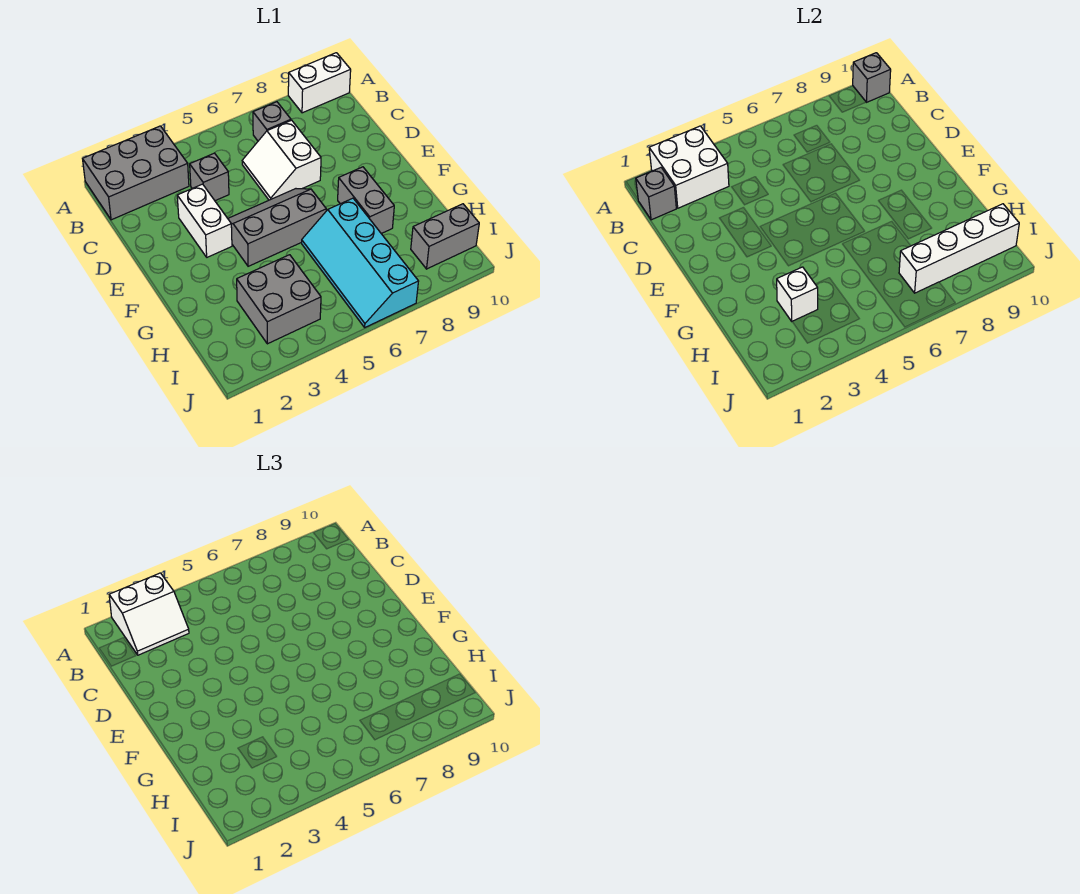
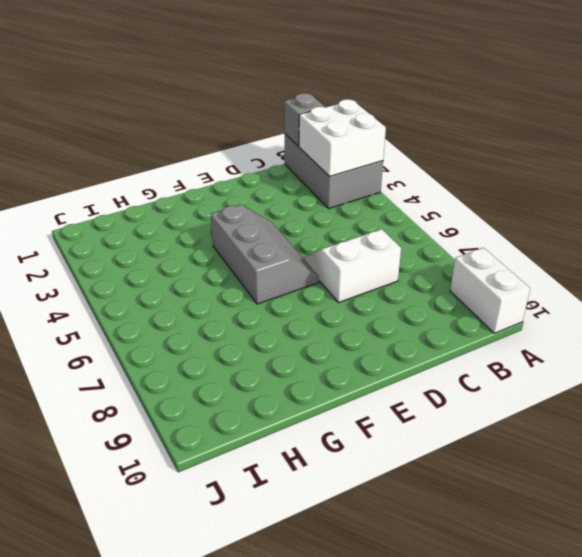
none -> grey brick B7 level 1
none -> grey brick C4 level 1
none -> white brick D3:E3 level 1

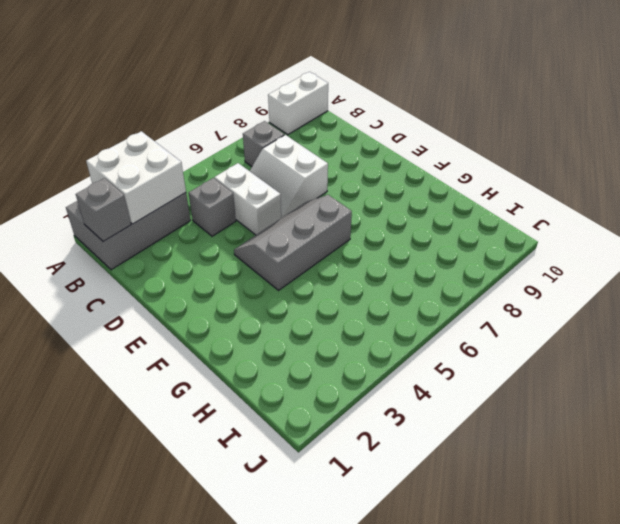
white brick C5:D5 level 1 -> white brick D3:E3 level 1
none -> grey brick F8:G8 level 1
none -> cyan slope G6:J7 level 1 top 7
none -> grey brick H3:I4 level 1

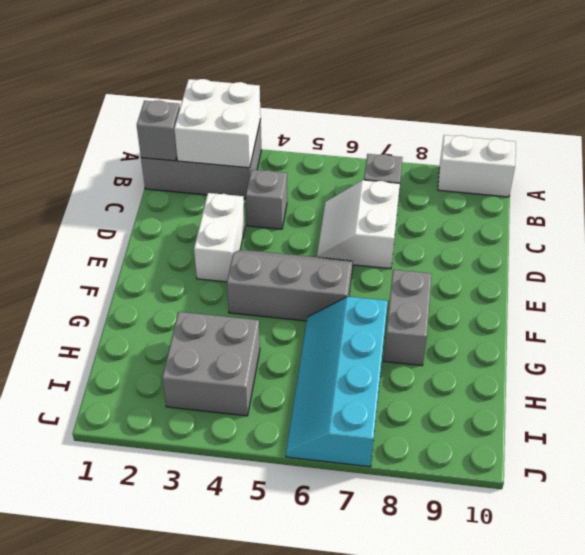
none -> grey brick I9:I10 level 1
none -> grey brick A10 level 2
none -> white brick H3 level 2

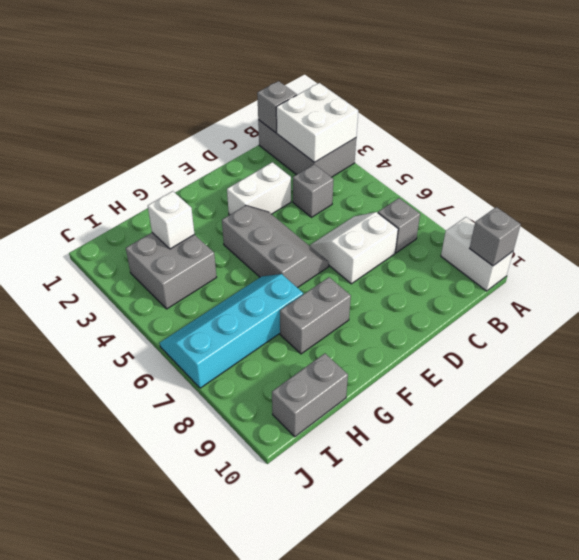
grey brick H10:I10 level 1 -> grey brick I9:I10 level 1
none -> white brick I7:I10 level 2
none -> white slope A2:B3 level 3 top A

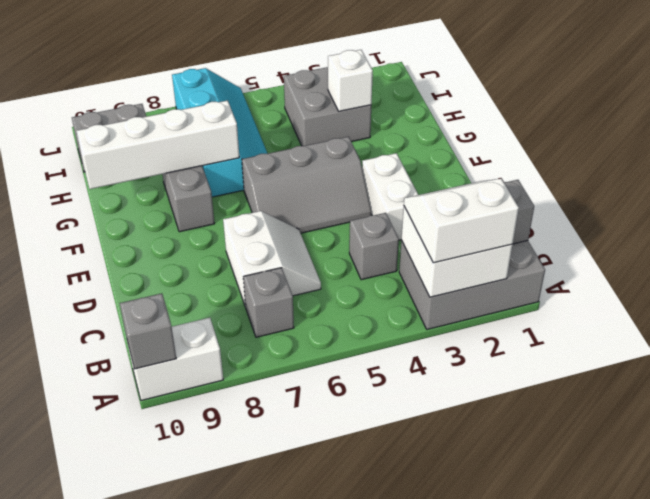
white brick G7:G10 level 2 -> white brick I7:I10 level 2

